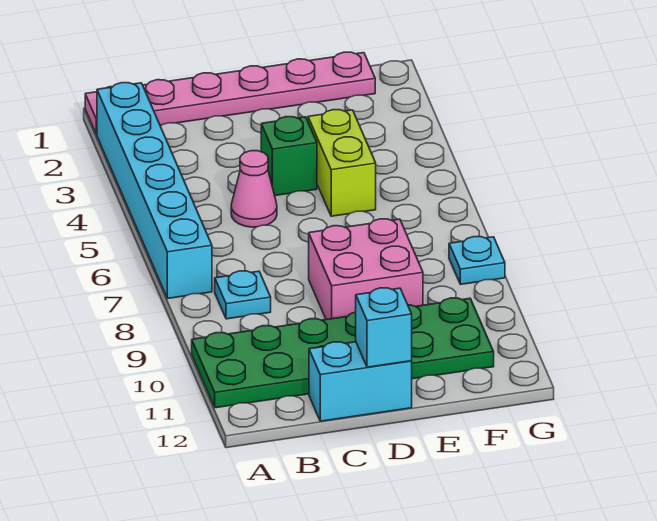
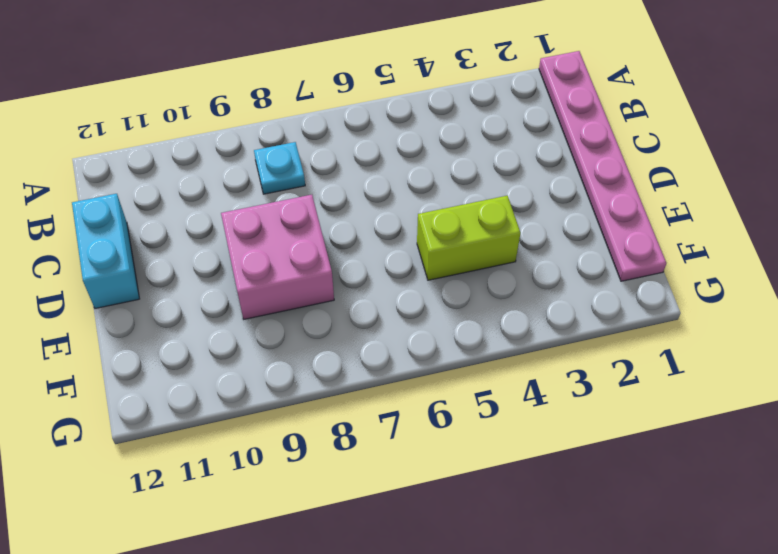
none -> cyan brick A2:A7 level 1
none -> green plate A10:F11 level 1

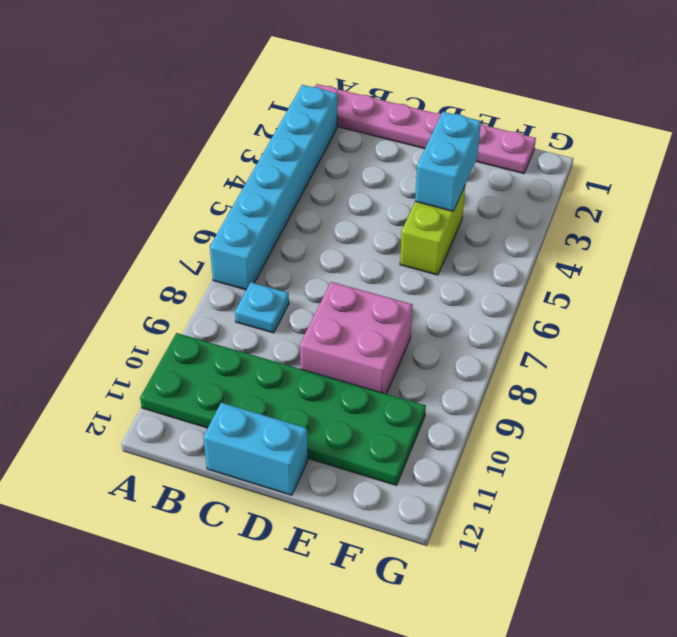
cyan brick E3:E4 level 2 -> none
none -> pink cone C5 level 1
none -> green brick D4 level 1

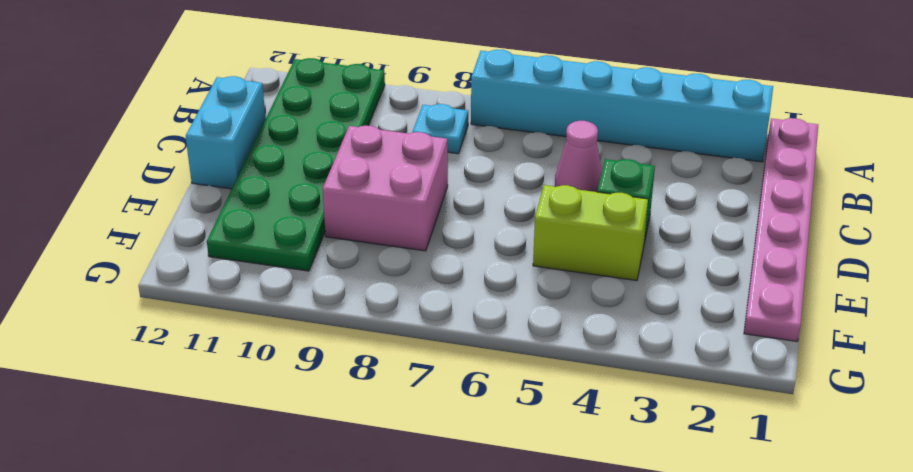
none -> cyan plate G8 level 1
none -> cyan brick D12 level 2

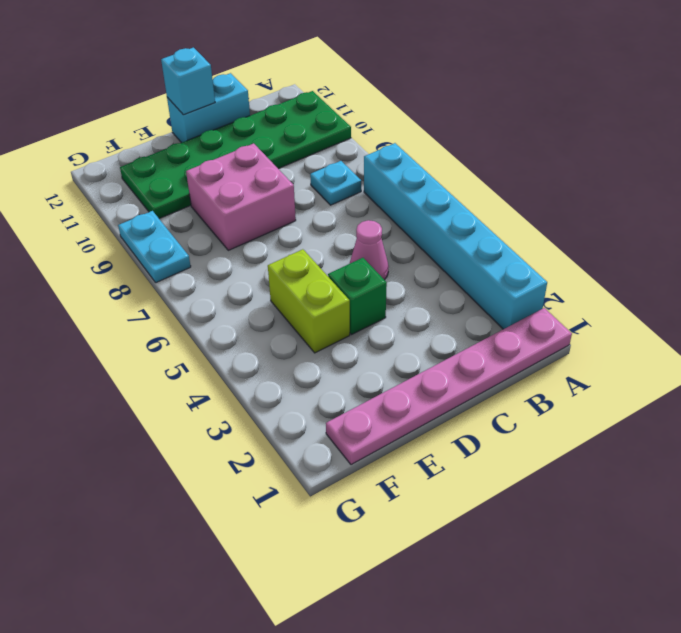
cyan plate G8:G9 level 1 -> cyan plate G8 level 1

